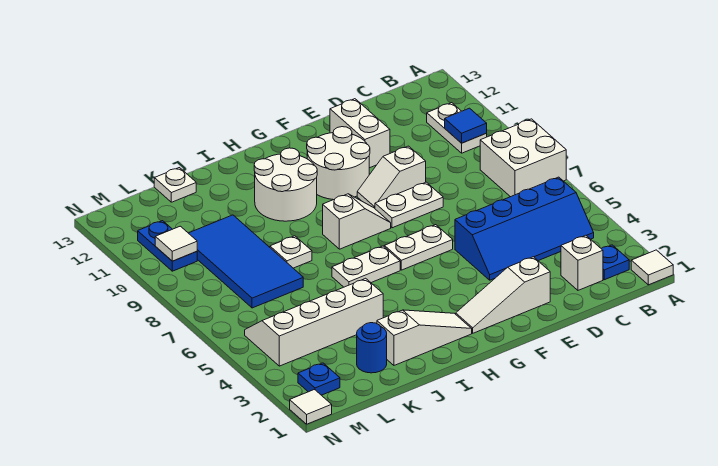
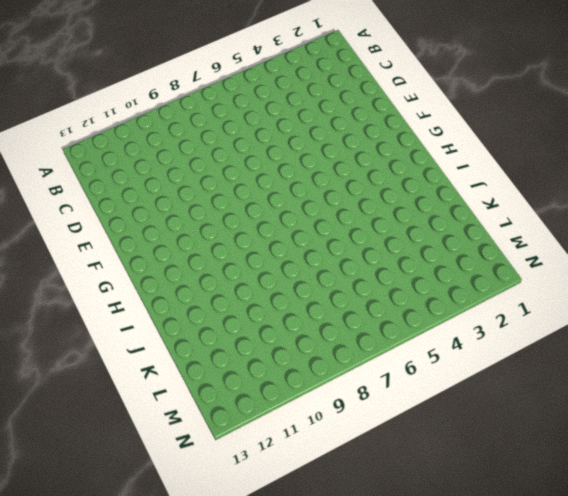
none -> white tile A1 level 1
none -> white brick A7:B8 level 1
none -> blue plate B2 level 1

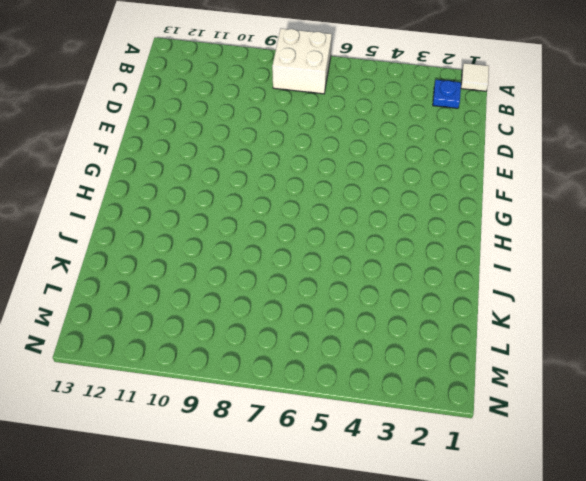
none -> blue slope B4:E5 level 1 top 5
none -> white plate B10:B11 level 1
none -> white brick C2 level 1

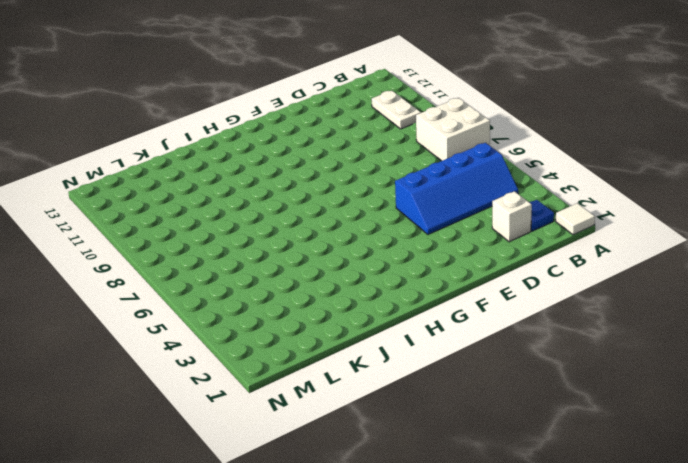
none -> white slope E2:G2 level 1 top E
none -> white plate E8:F8 level 1
none -> white slope E9:F9 level 1 top E

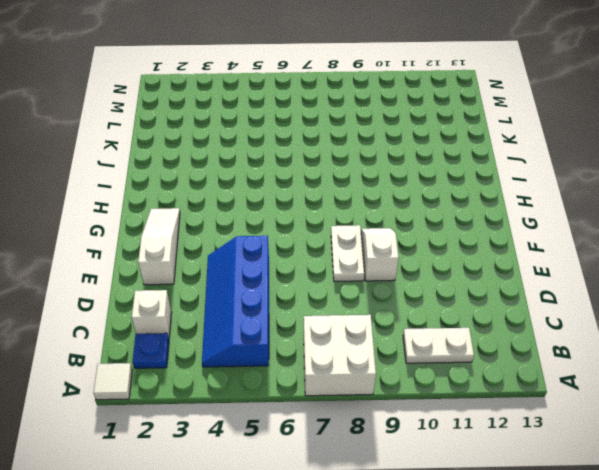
none -> white brick E11:E12 level 1
none -> white plate F6:G6 level 1
none -> white round brick F10:G11 level 1

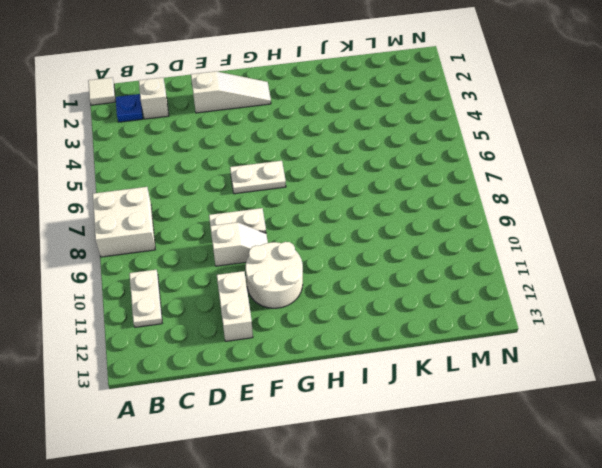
none -> blue slope B4:E5 level 1 top 5
none -> white slope G8:H8 level 1 top H
none -> white slope H2:J2 level 1 top J

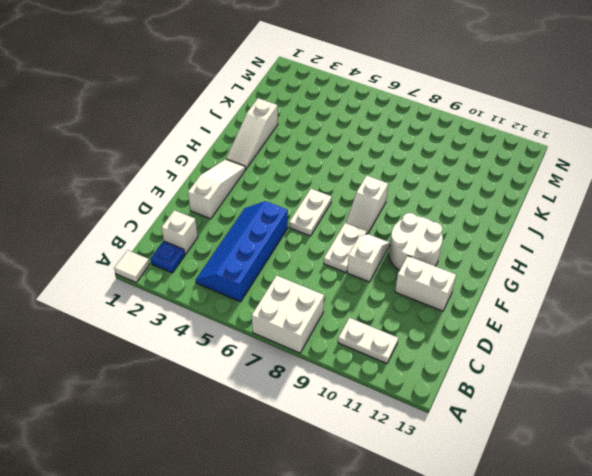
none -> white plate H6:I6 level 1
none -> white round brick H10:I11 level 1
none -> white slope J4:M5 level 1 top 4

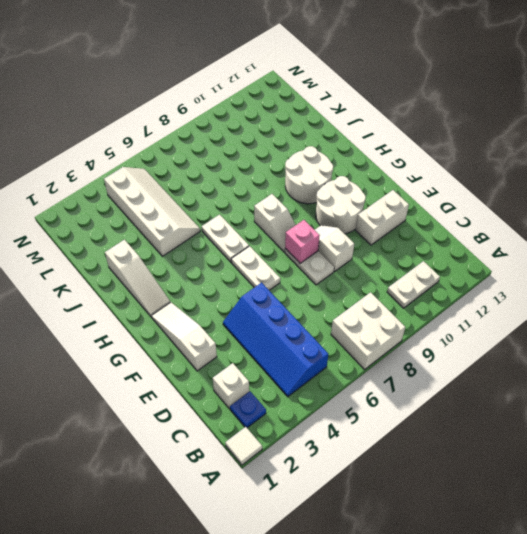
pink brick F8 level 2 -> none
none -> white plate J8 level 1
none -> blue round brick K2 level 1
none -> blue tile K7:L10 level 1

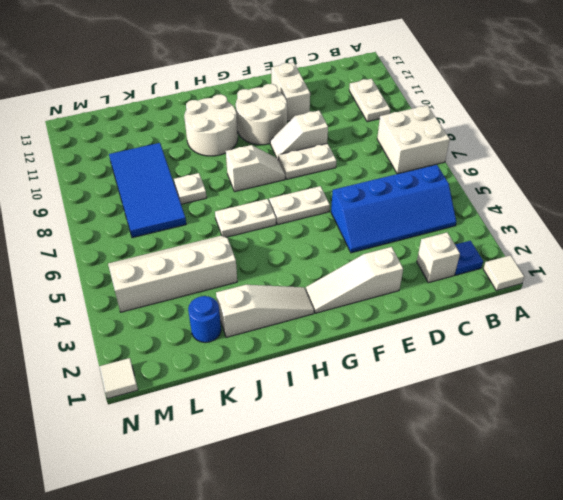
none -> white plate K13 level 1
none -> blue plate M2 level 1
none -> blue plate M10:M11 level 1

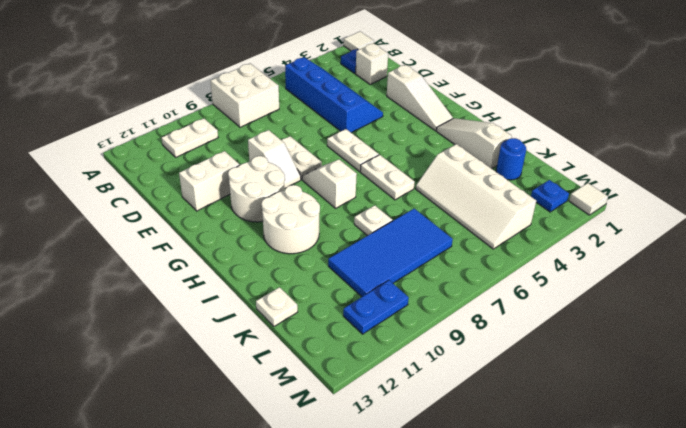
none -> blue tile B10 level 2
none -> white tile M10 level 2

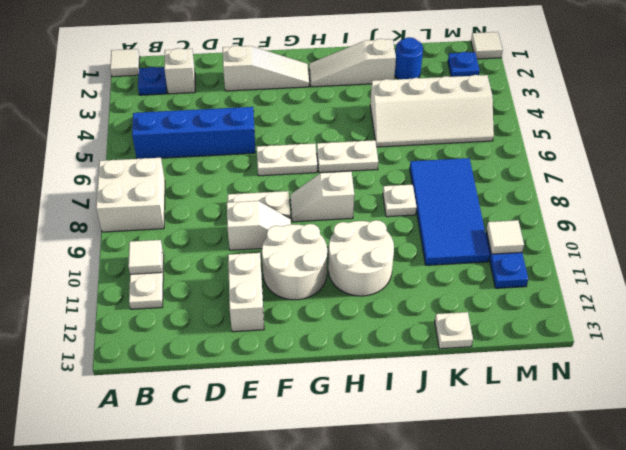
white tile B10 level 2 -> blue tile B10 level 2

